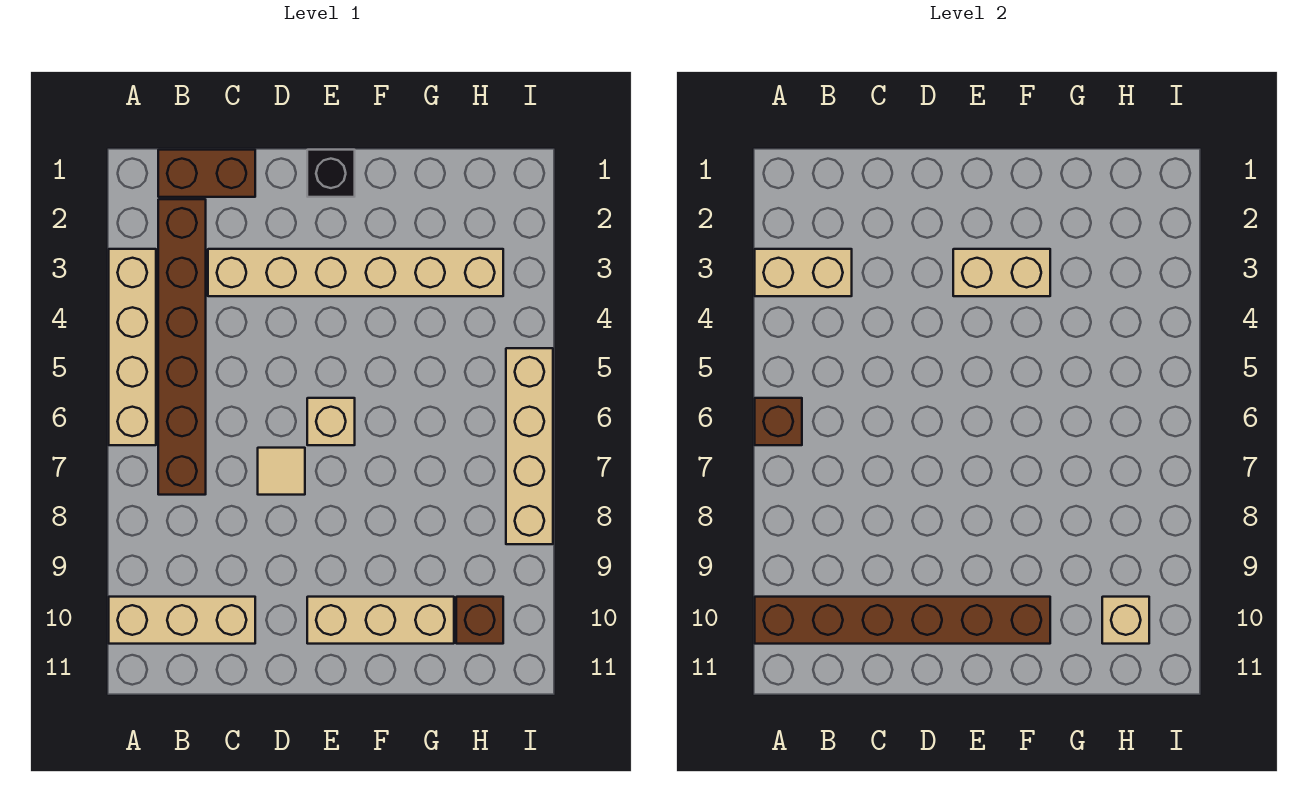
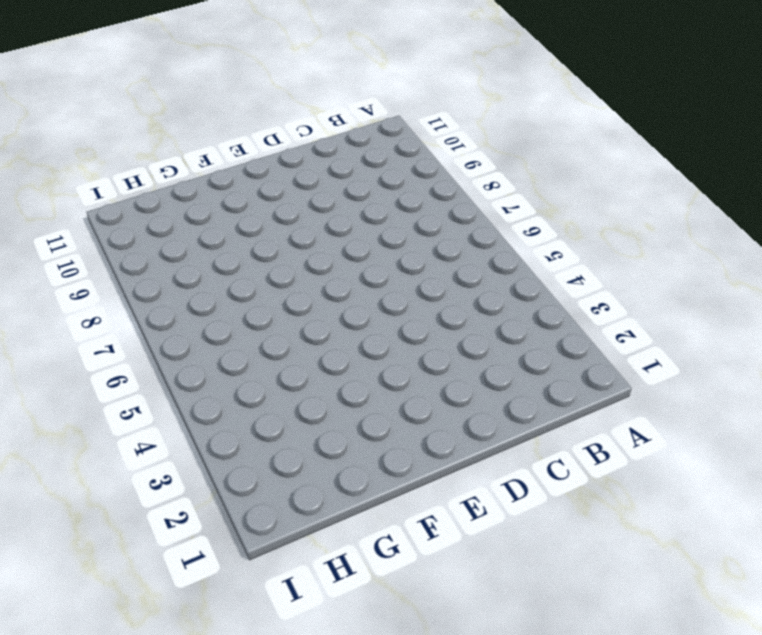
none -> tan brick A3:A6 level 1
none -> tan brick A10:C10 level 1
none -> brown brick B1:C1 level 1

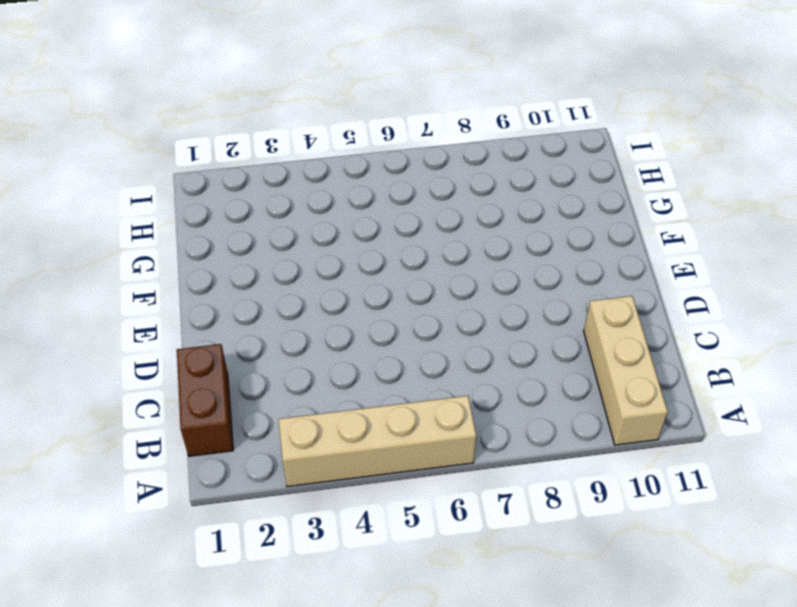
none -> brown brick B2:B7 level 1
none -> tan brick C3:H3 level 1
none -> tan tile D7 level 1

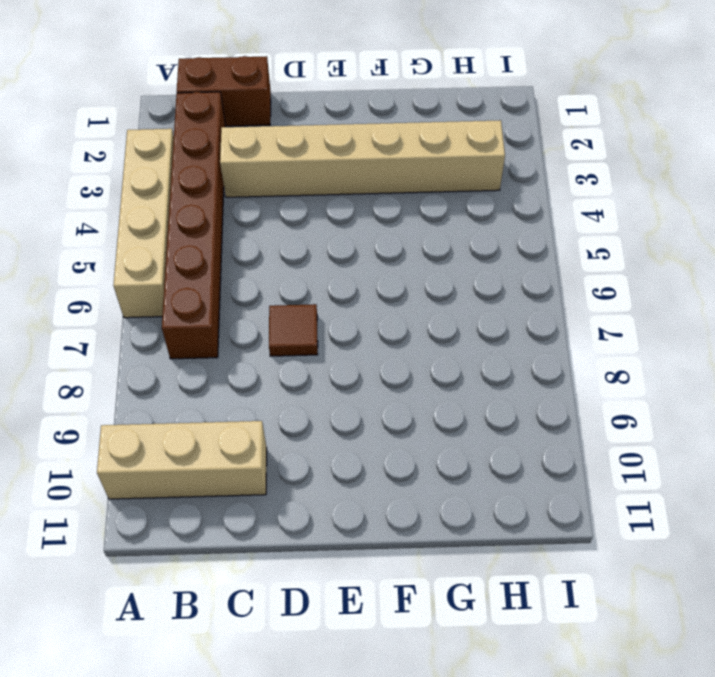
brown tile D7 level 1 -> tan tile D7 level 1
none -> black brick E1 level 1
none -> tan brick E6 level 1
none -> tan brick E10:G10 level 1

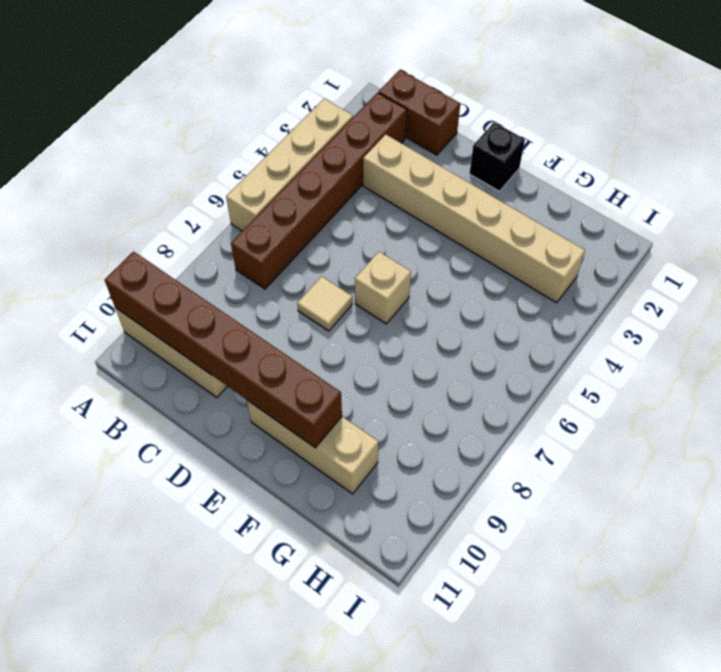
none -> brown brick H10 level 1
none -> tan brick I5:I8 level 1
none -> tan brick A3:B3 level 2

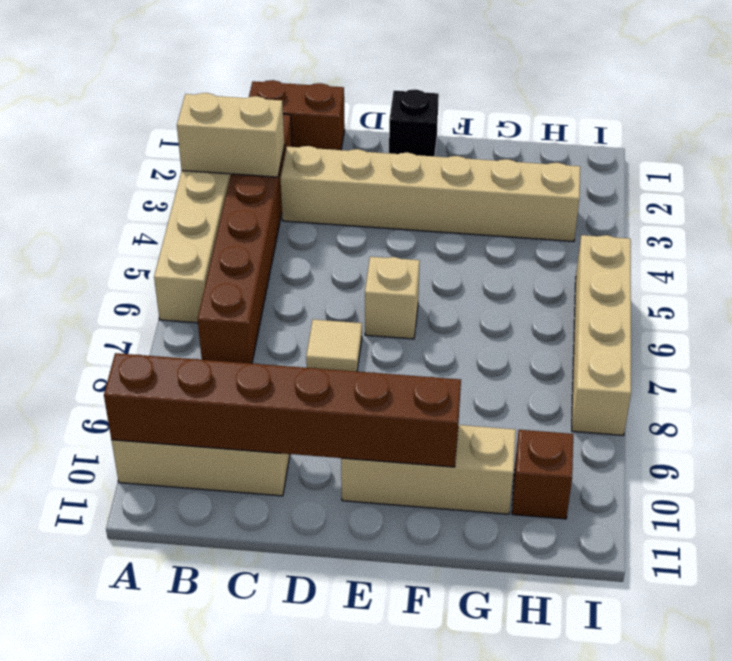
none -> brown brick A6 level 2
none -> tan brick E3:F3 level 2
none -> tan brick H10 level 2

